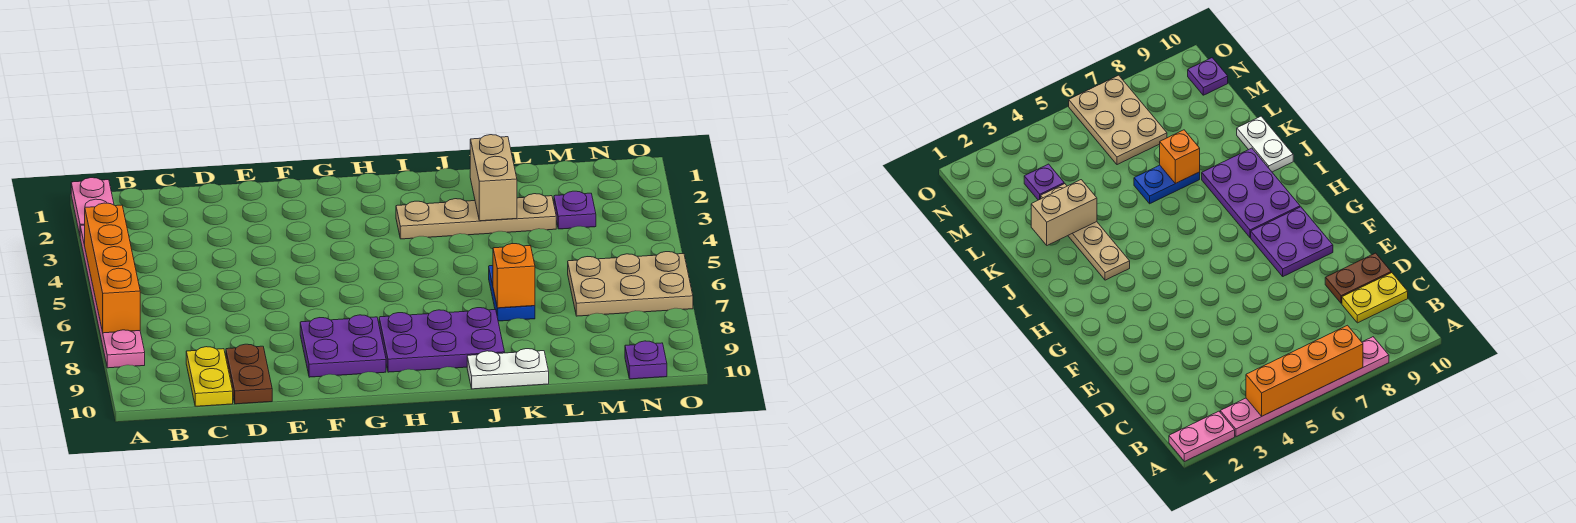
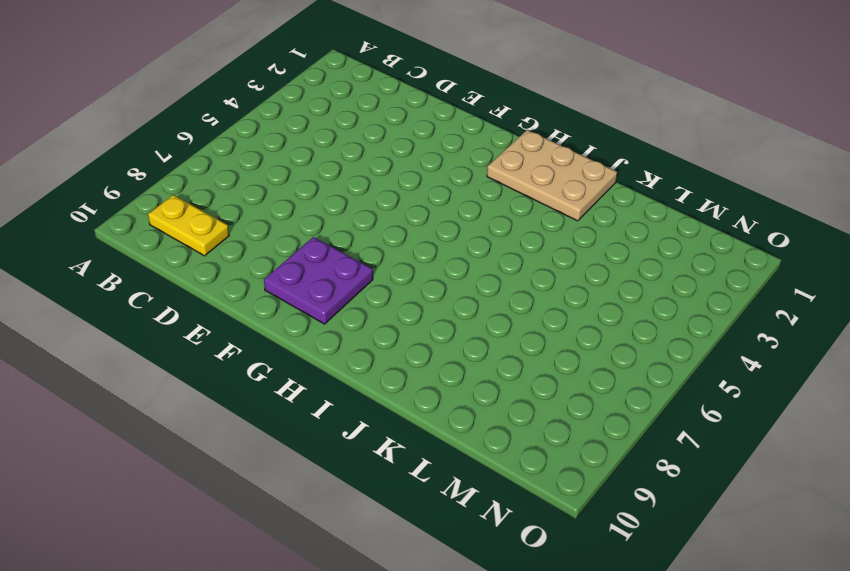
yellow plate B9:C9 level 1 -> yellow plate C9:C10 level 1
tan plate H1:J2 level 1 -> tan plate M6:O7 level 1
none -> pink plate A1:A2 level 1
none -> pink plate A3:A8 level 1
none -> brown plate D9:D10 level 1

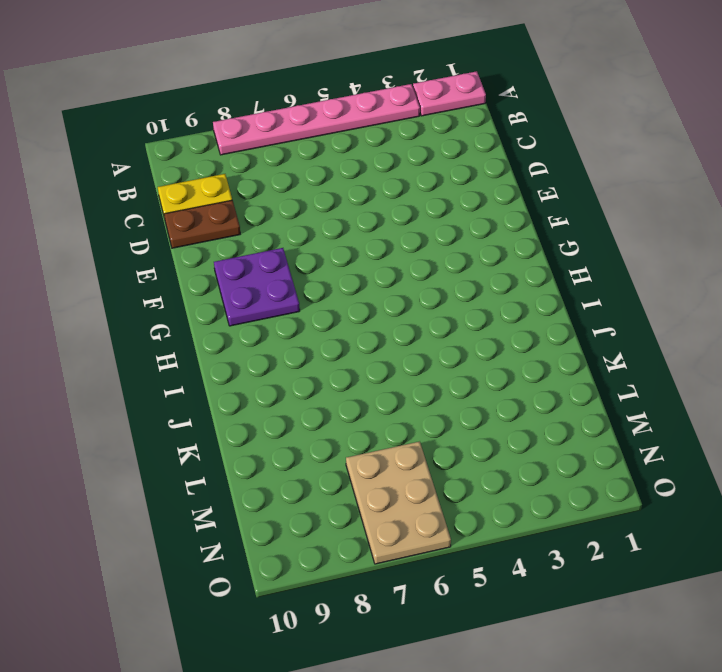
none -> purple plate H8:J9 level 1
none -> tan plate I3:L3 level 1
none -> white plate J10:K10 level 1

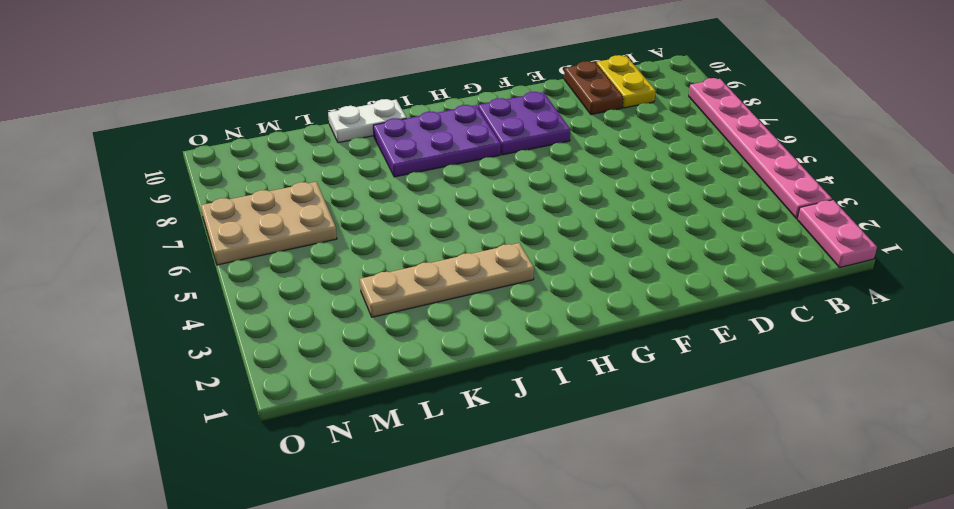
none -> blue plate K6:K7 level 1
none -> purple plate M3 level 1
none -> purple plate N10 level 1

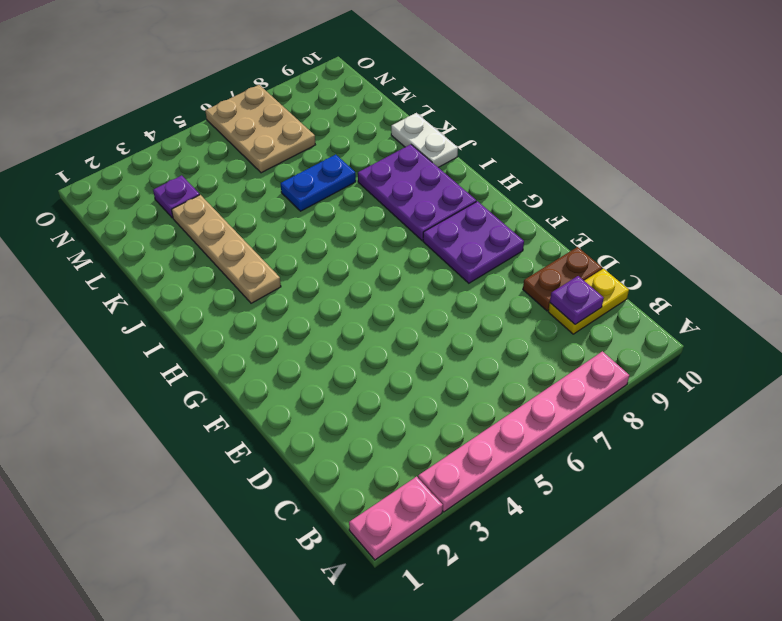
purple plate C9 level 2 -> purple plate N10 level 1
none -> orange brick A4:A7 level 2
none -> tan brick K2:K3 level 2
none -> orange brick K7 level 2

